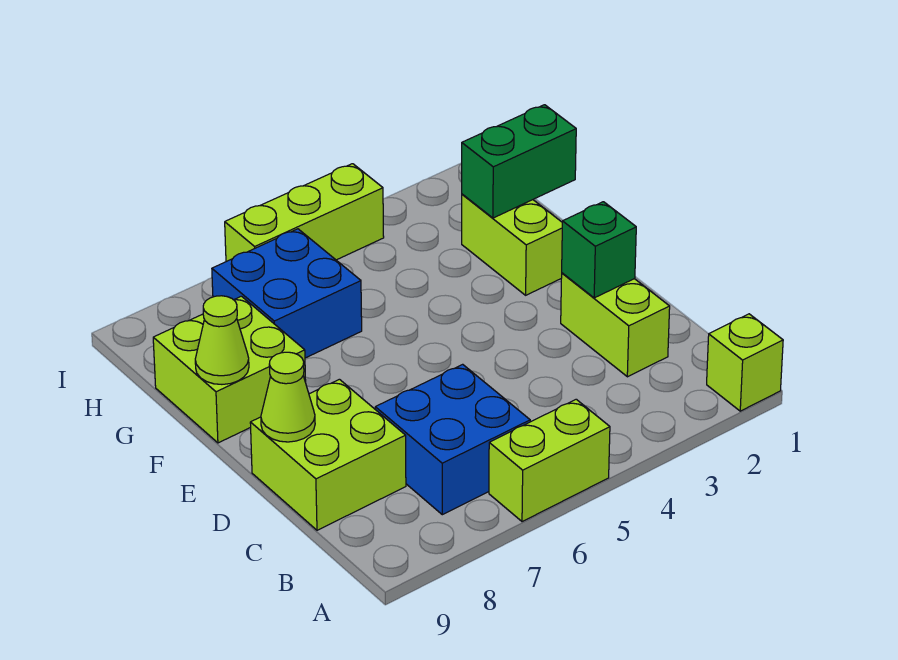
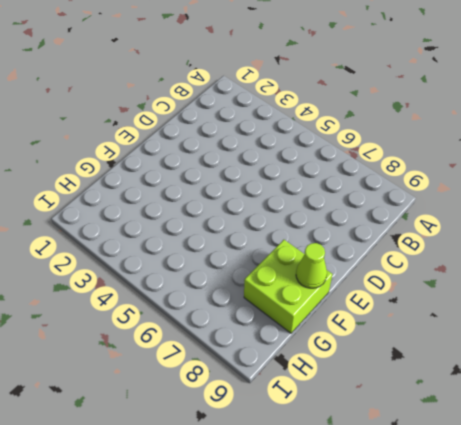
none -> lime brick A1 level 1
none -> lime brick A5:A6 level 1
none -> blue brick B6:C7 level 1

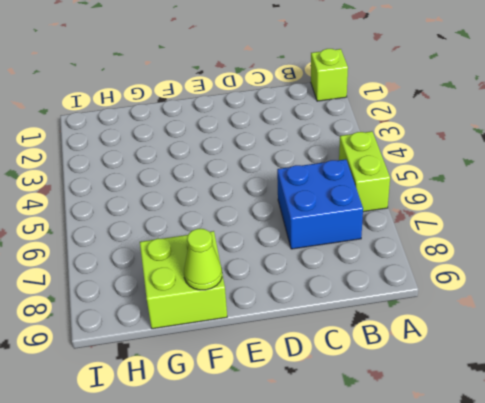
none -> lime brick C2:D2 level 1
none -> lime brick C8:D9 level 1
none -> lime brick F2:G2 level 1

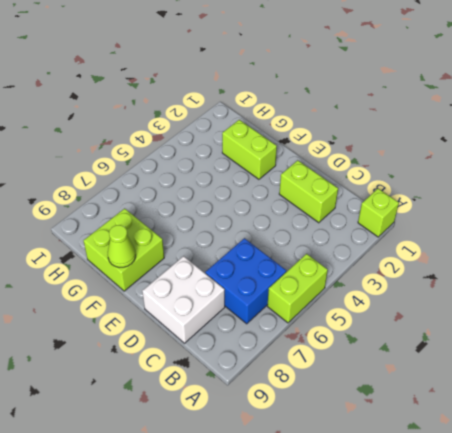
white brick C8:D9 level 1 -> lime brick C8:D9 level 1
none -> blue brick G6:H7 level 1
none -> lime brick I4:I6 level 1
none -> green brick D2 level 2

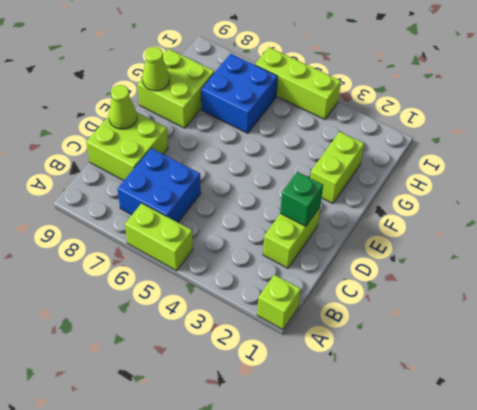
none -> green brick G1:G2 level 2

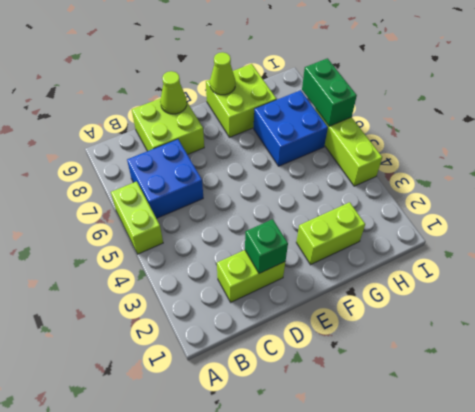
green brick I6:I7 level 2 -> green brick G1:G2 level 2
none -> lime brick A1 level 1

